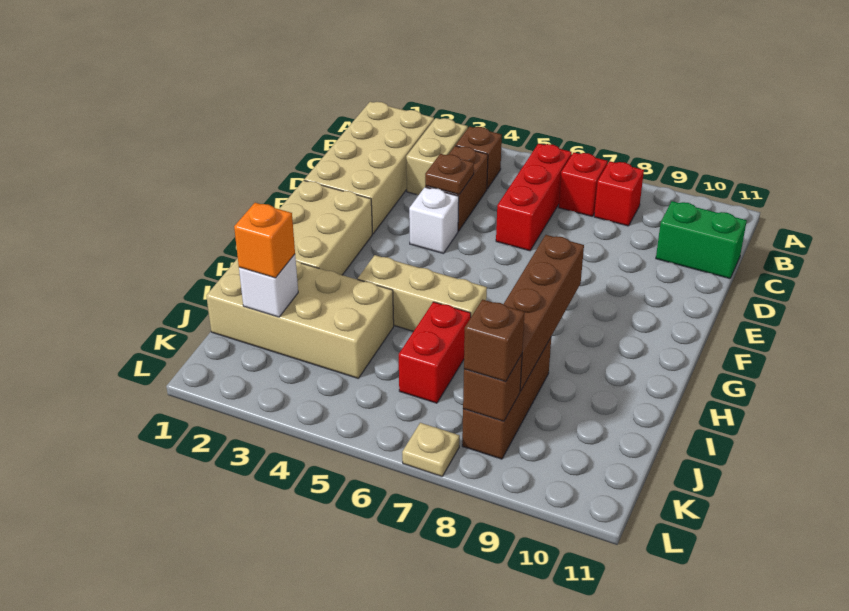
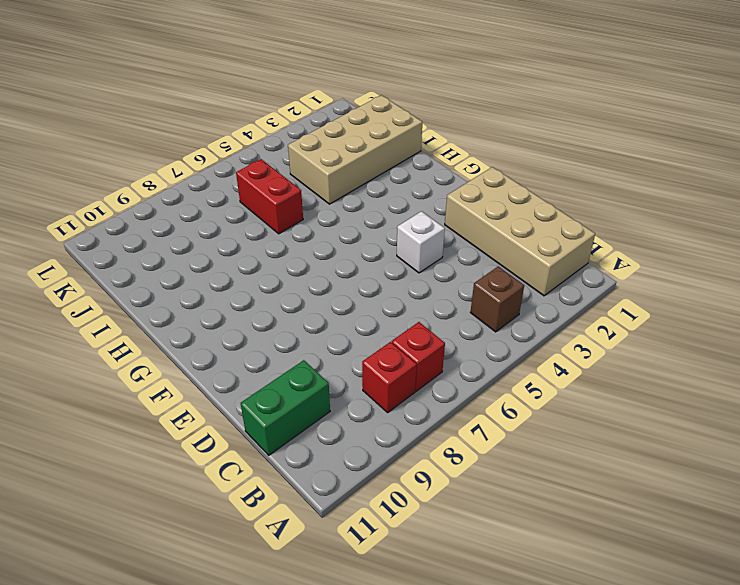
none -> tan brick B3:C3 level 1
none -> red brick B6:D6 level 1
none -> brown brick C4:D4 level 1

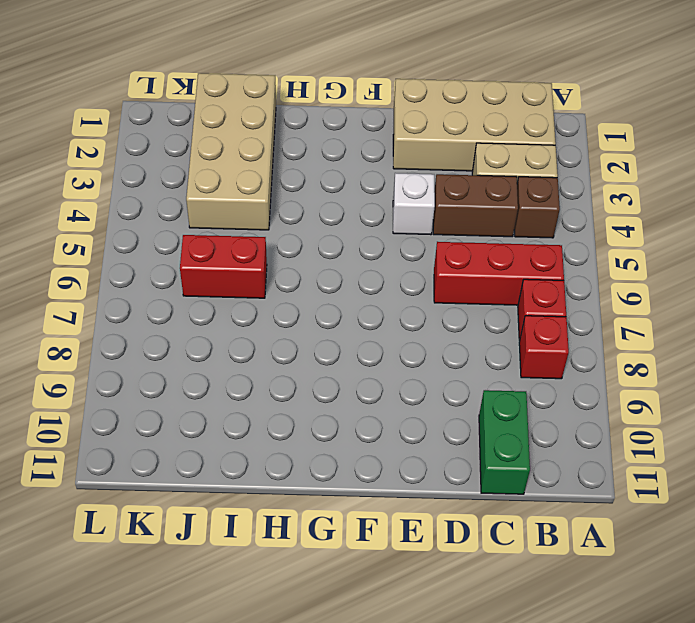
none -> tan brick F1:H2 level 1
none -> tan brick H4:H6 level 1
none -> brown brick I8:K8 level 1

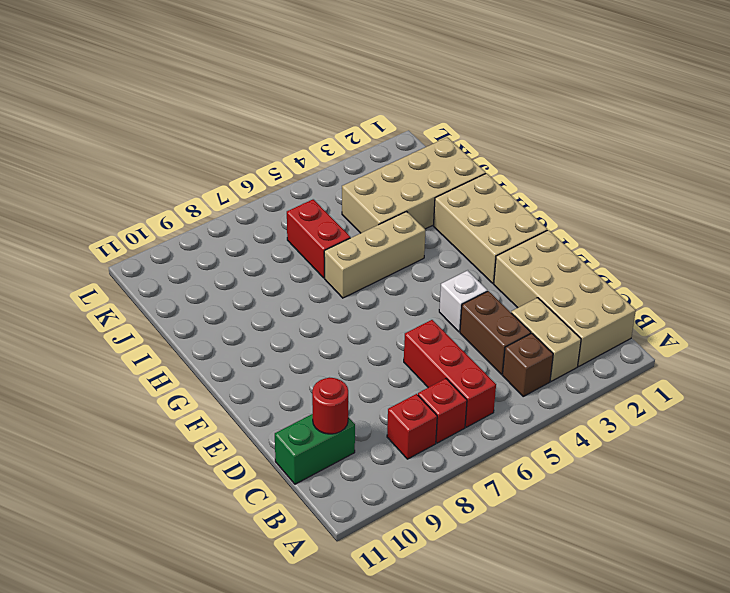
red round brick C10 level 2 -> none
none -> brown brick I8:K8 level 1
none -> tan plate L7 level 1
none -> brown plate D4 level 2

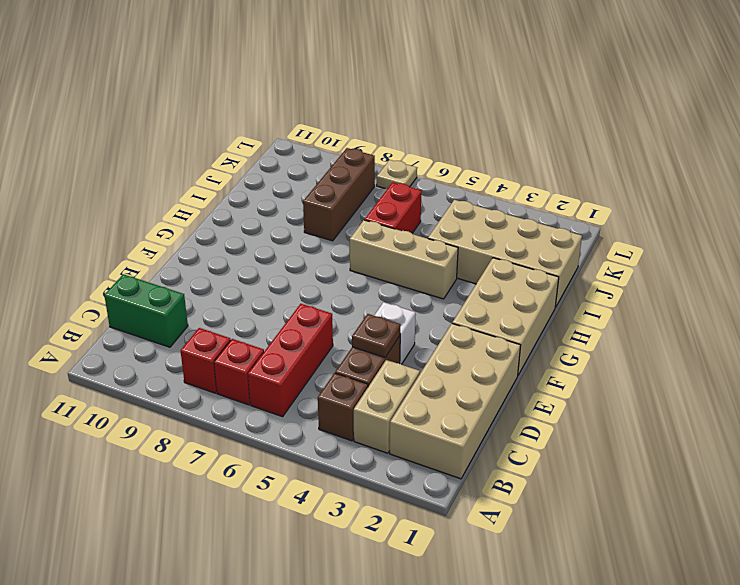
none -> brown brick G8:J8 level 2
none -> white brick J2 level 2
none -> brown brick K8 level 2

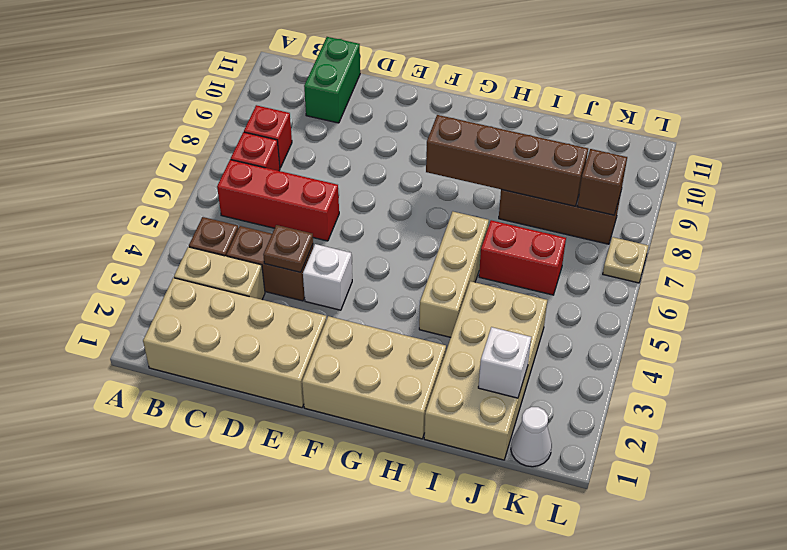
white cone K1 level 1 -> none
none -> orange brick J2 level 3
none -> brown brick K8 level 3

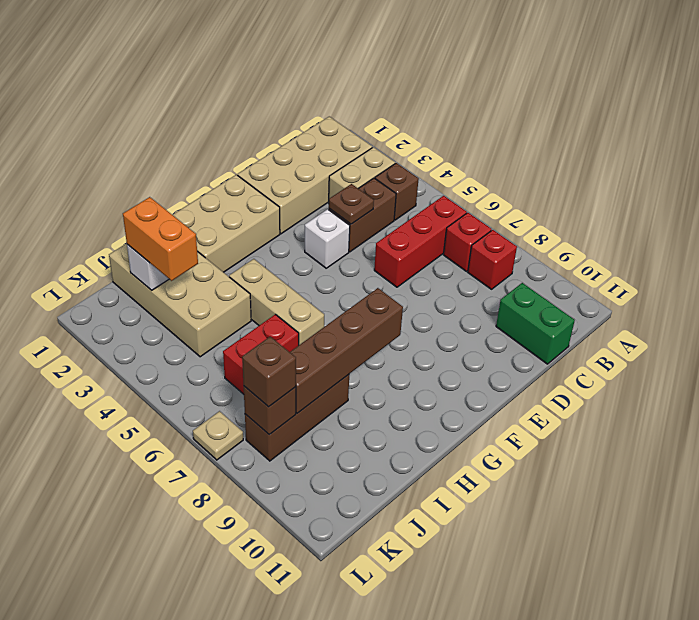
orange brick J2:J3 level 3 -> orange brick J2 level 3

